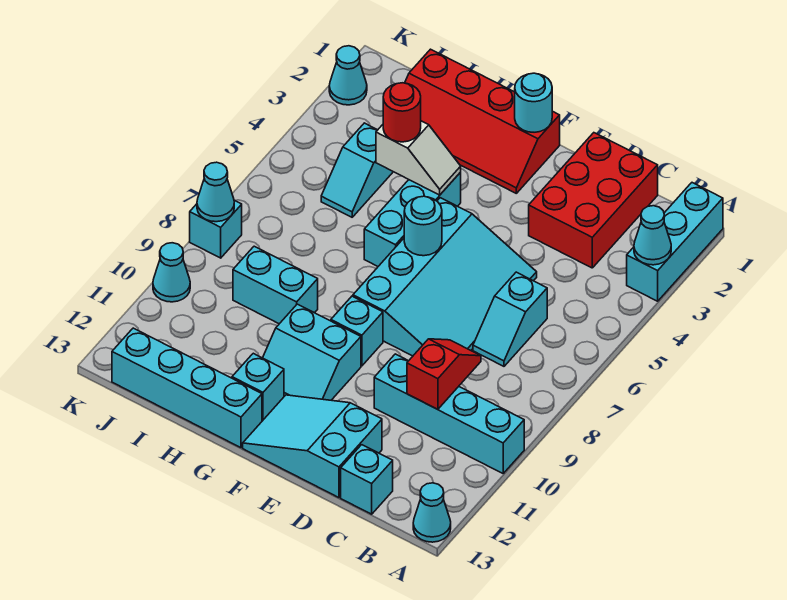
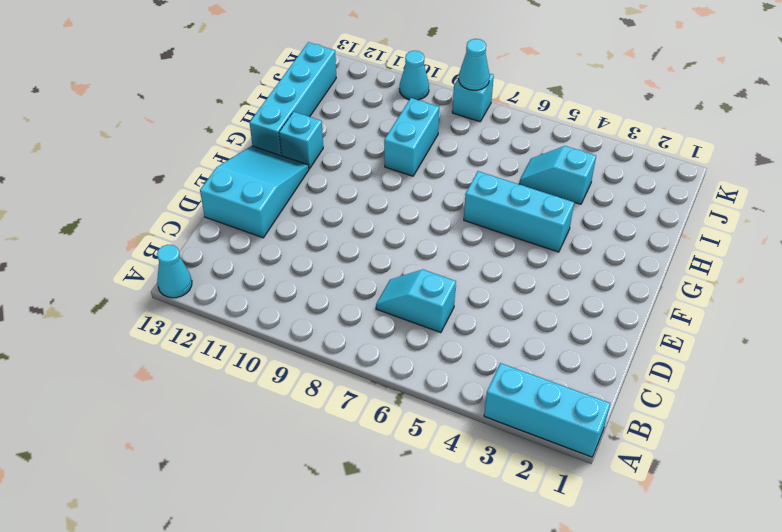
none -> cyan brick A10:D10 level 1
none -> red brick C1:D3 level 1
none -> cyan brick C13 level 1

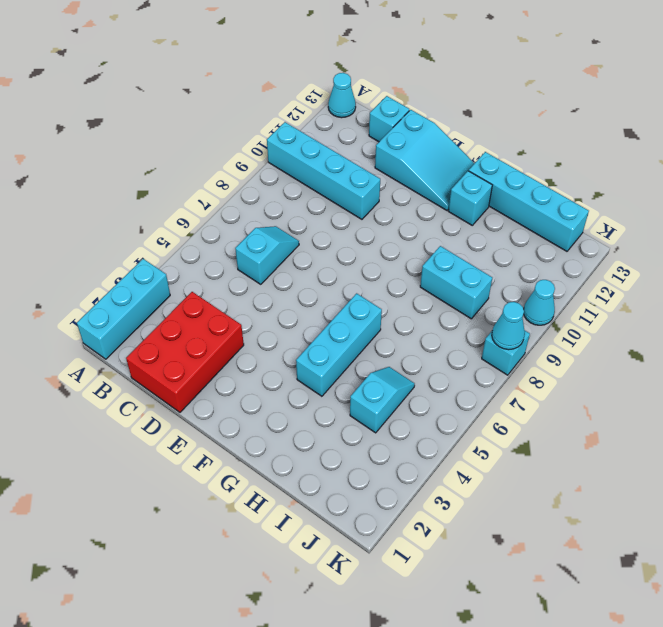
none -> cyan slope D5:F8 level 1 top F
none -> red slope F1:I2 level 1 top 1
none -> cyan brick F9 level 1

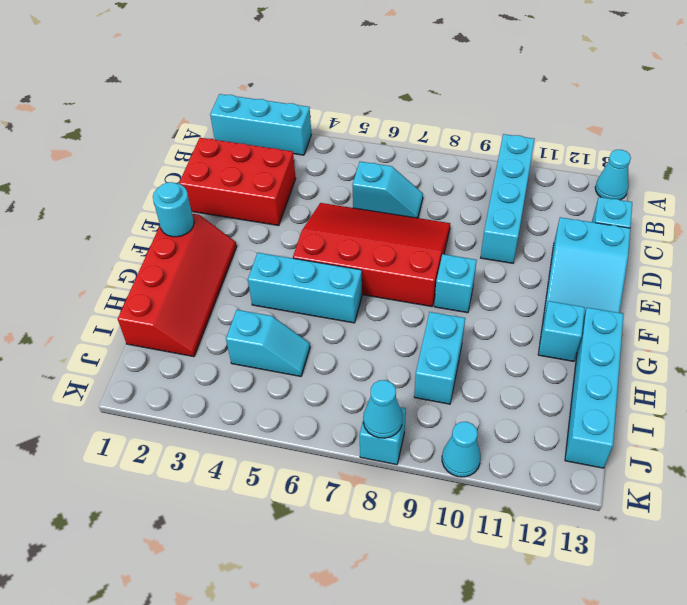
red slope D5:F8 level 1 top F -> cyan slope D5:F8 level 1 top F
none -> cyan slope F10:G11 level 1 top 10
none -> cyan cone K2 level 1
none -> cyan cone A3 level 2

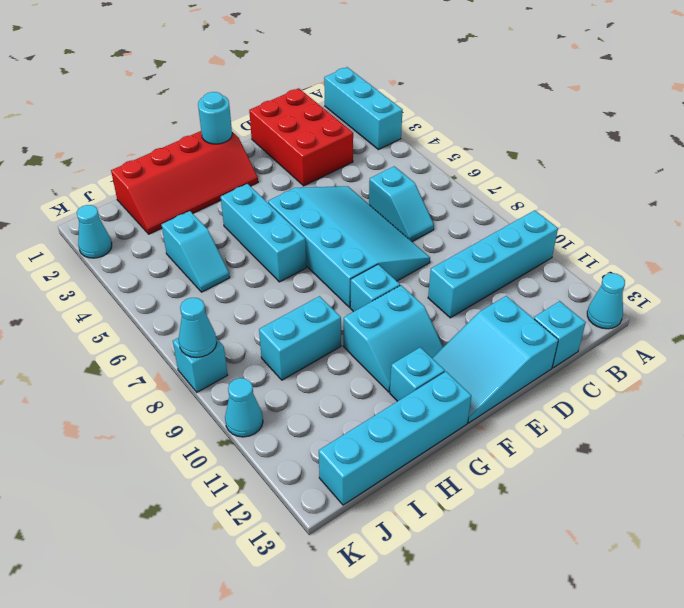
none -> cyan cone A3 level 2
none -> red slope C9:C10 level 2 top 10
none -> cyan round brick F6 level 2

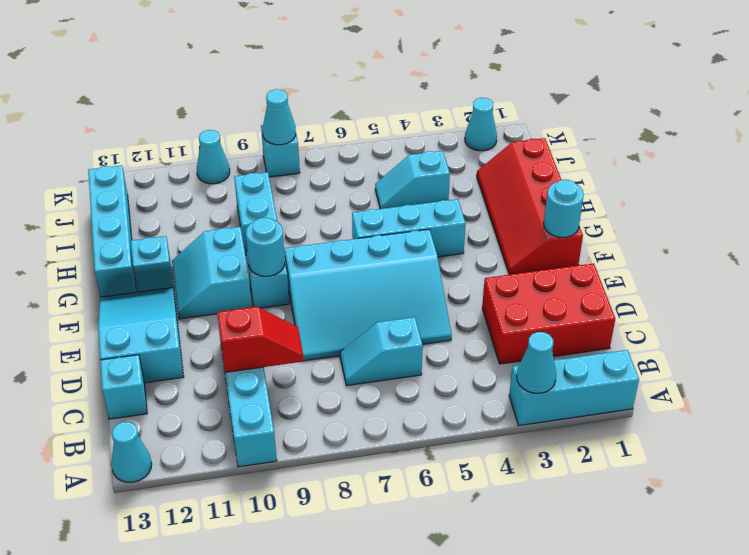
cyan round brick F9 level 2 -> cyan round brick F6 level 2
none -> white slope G4:H4 level 2 top H
none -> red round brick H4 level 3

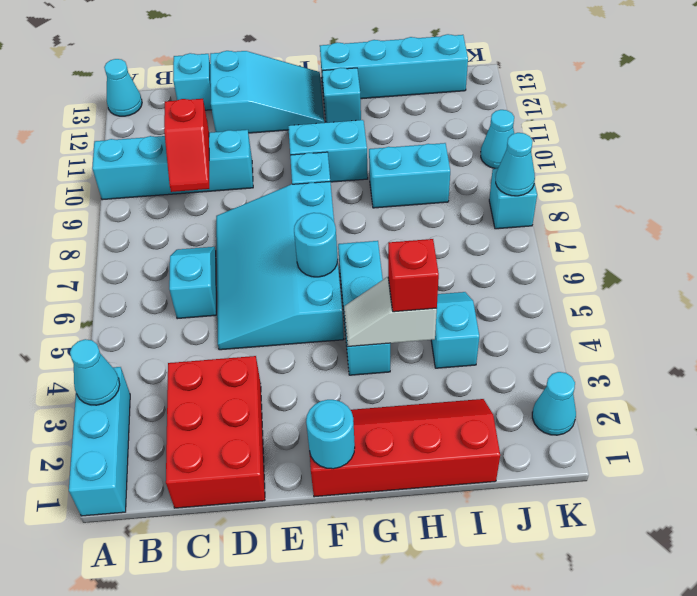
red brick H4 level 3 -> red round brick H4 level 3

